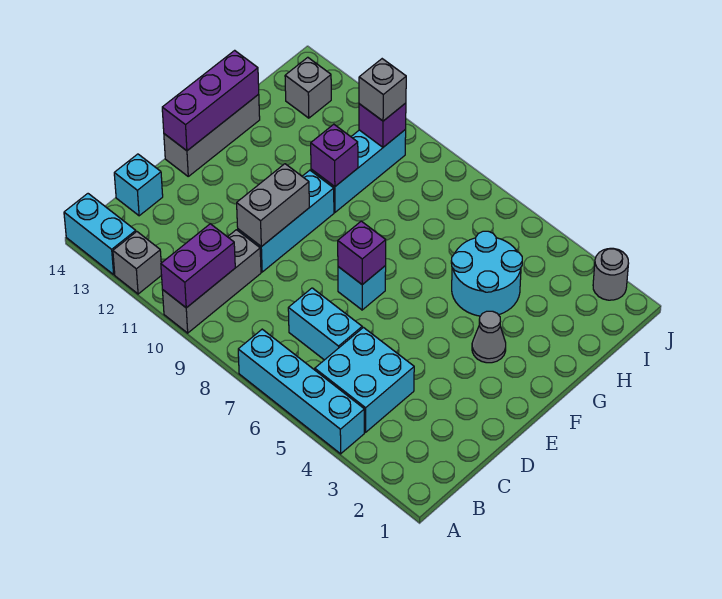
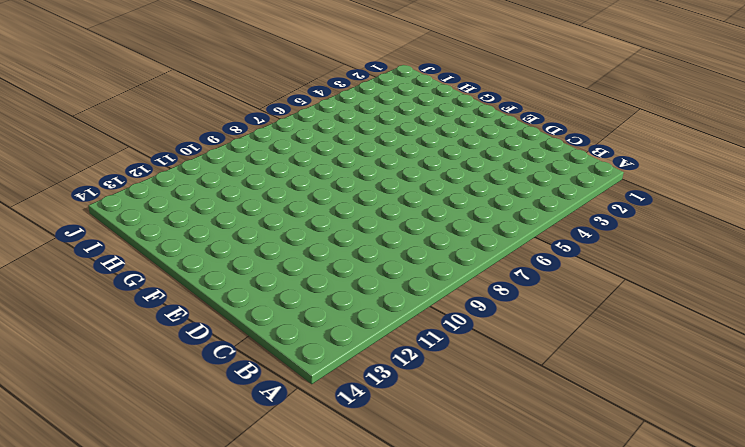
none -> cyan brick A4:A7 level 1
none -> grey brick A10:C10 level 1
none -> grey brick A12 level 1

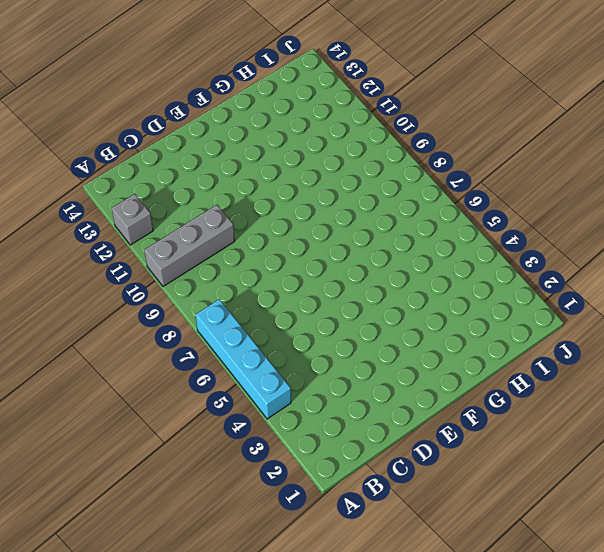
none -> cyan brick A13:A14 level 1
none -> cyan brick B4:C5 level 1
none -> cyan brick C6:C7 level 1

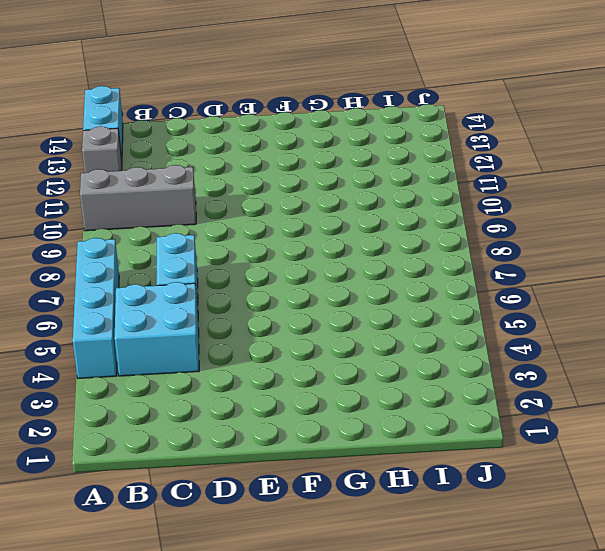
none -> cyan brick C14 level 1
none -> cyan brick D10:F10 level 1
none -> cyan brick E7 level 1

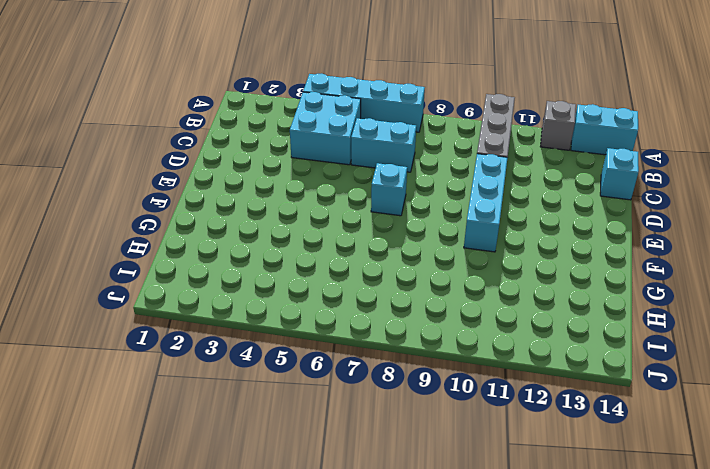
none -> grey brick E14:G14 level 1
none -> grey cone F3 level 1
none -> cyan round brick G4:H5 level 1

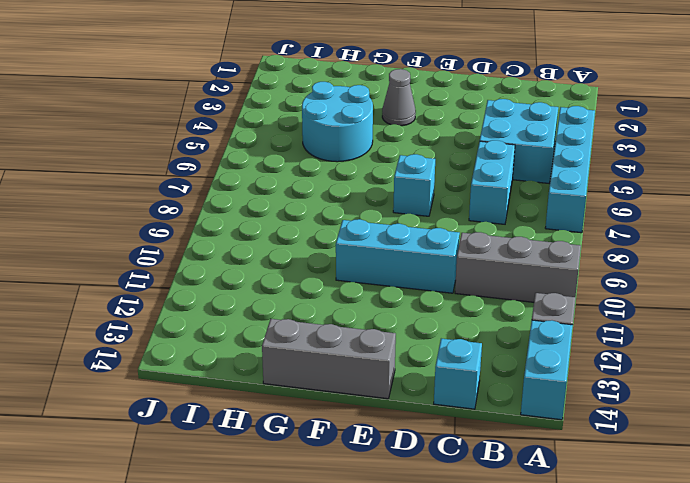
none -> cyan brick G10:I10 level 1
none -> grey brick I13 level 1
none -> grey round brick J2 level 1

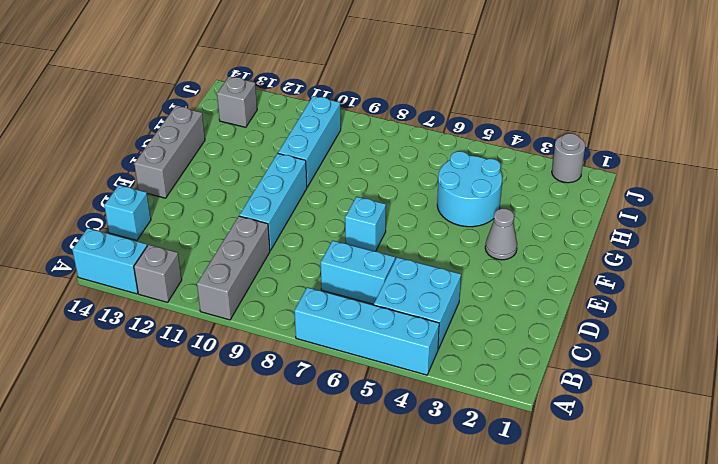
none -> purple brick A10:B10 level 2
none -> grey brick D10:E10 level 2
none -> purple brick E7 level 2

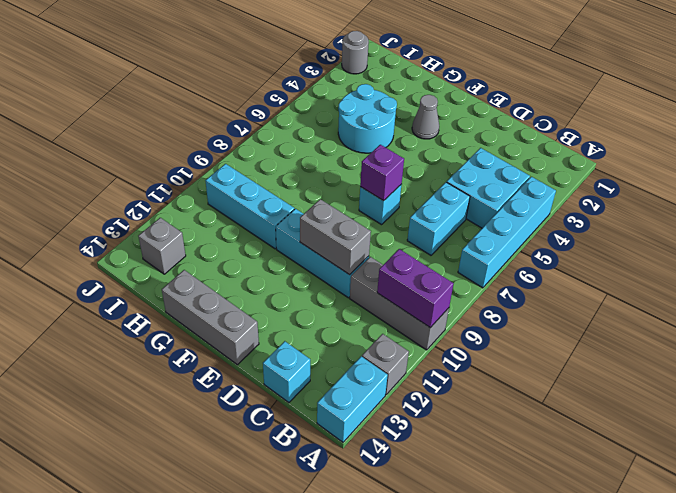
none -> purple brick E14:G14 level 2
none -> purple brick G10 level 2
none -> purple brick I10 level 2

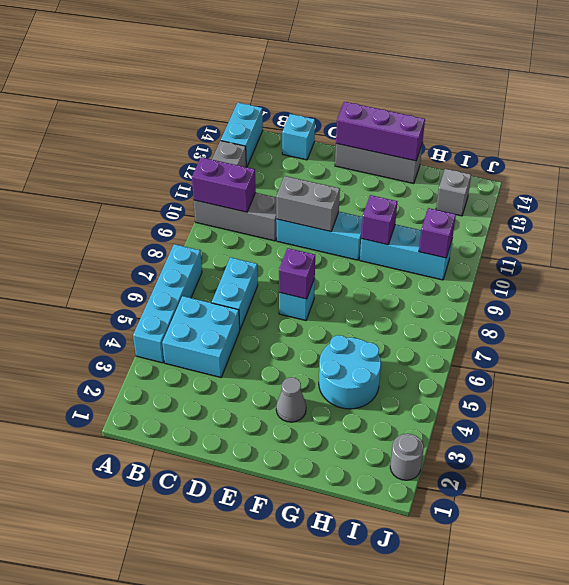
none -> grey brick I10 level 3

